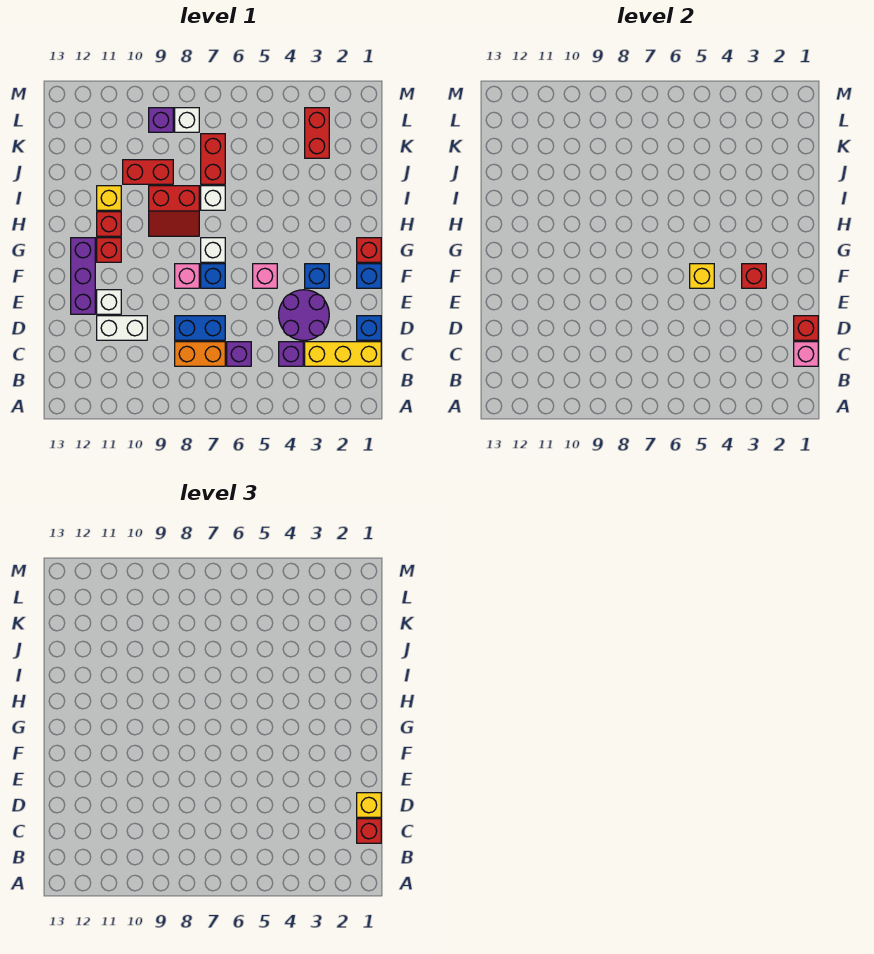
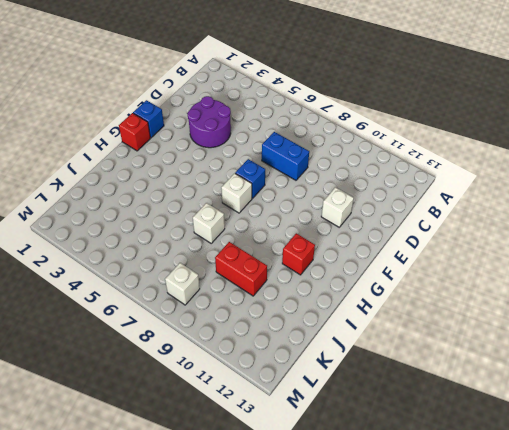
none -> yellow brick C1:C3 level 1
none -> purple brick C4 level 1
none -> purple brick C6 level 1
none -> orange brick C7:C8 level 1

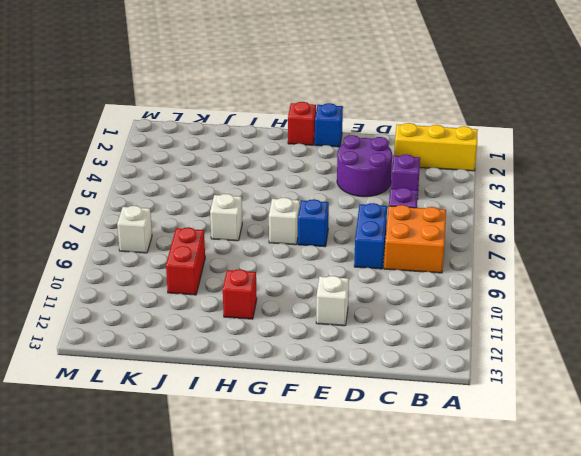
yellow brick A2:C2 level 1 -> yellow brick C1:C3 level 1
orange brick B7:C8 level 1 -> orange brick C7:C8 level 1
none -> blue brick D1 level 1
none -> white brick D10:D11 level 1
none -> purple brick E12:G12 level 1
none -> blue brick F3 level 1

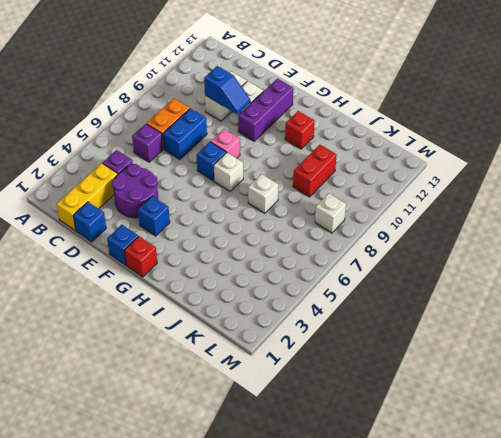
blue slope D10:E10 level 2 top D -> none
purple brick F10:F12 level 1 -> purple brick E12:G12 level 1
none -> pink brick F5 level 1
none -> red brick G11 level 1
none -> red slope H8:I9 level 1 top I
none -> yellow brick I11 level 1

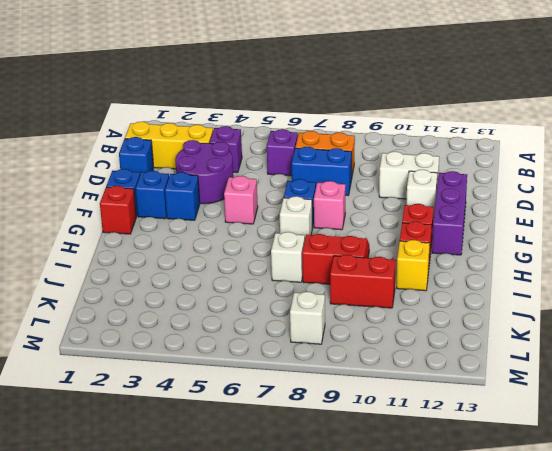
blue brick F2 level 1 -> none
none -> red brick J7:K7 level 1
none -> red brick K3:L3 level 1
none -> purple brick L9 level 1
none -> pink brick C1 level 2

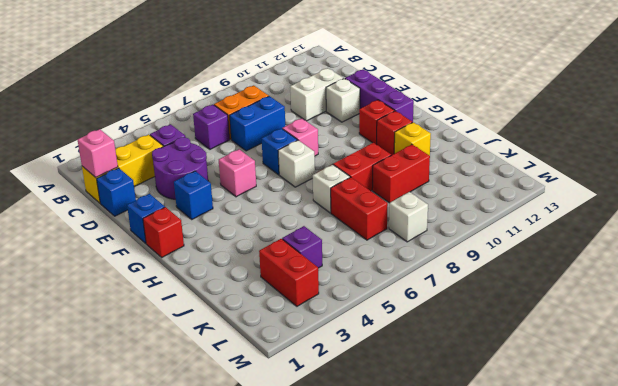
purple brick K4 level 1 -> purple brick L9 level 1
none -> red brick D1 level 2
none -> red brick F3 level 2
none -> yellow brick F5 level 2
none -> red brick C1 level 3

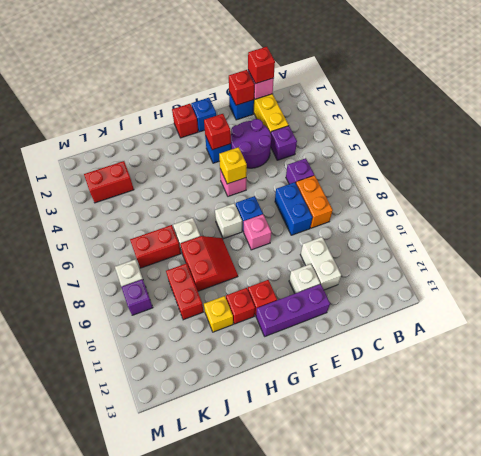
none -> yellow brick D1 level 3

